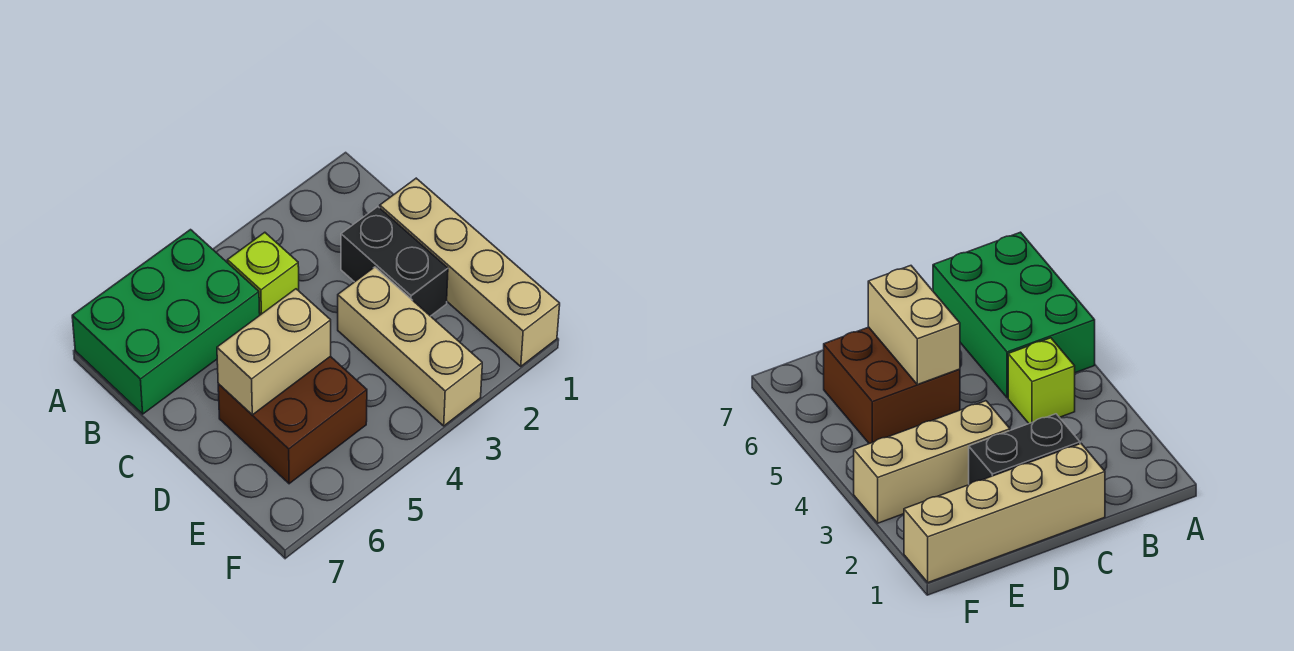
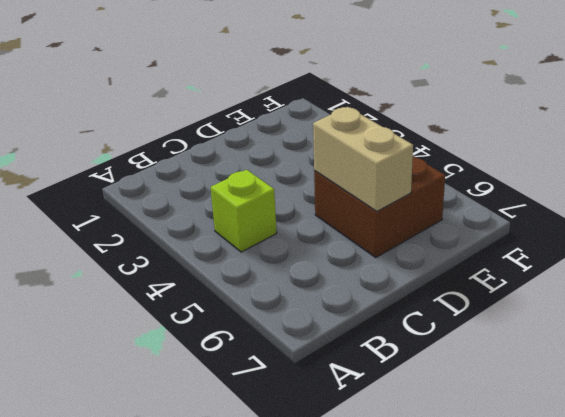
none -> green brick A5:B7 level 1
none -> tan brick C1:F1 level 1

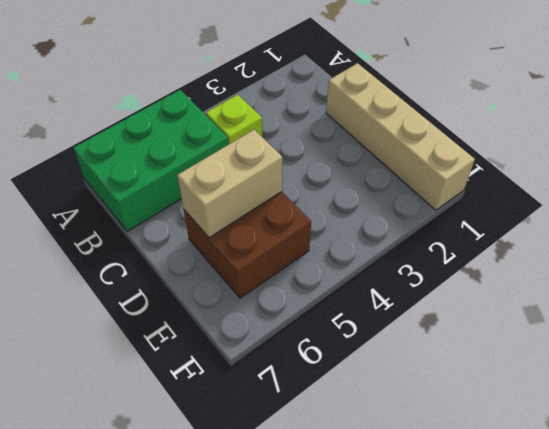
none -> black brick C2:D2 level 1
none -> tan brick D3:F3 level 1

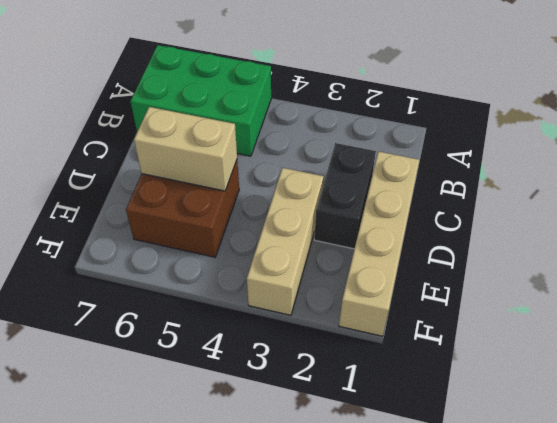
none -> lime brick B4 level 1

